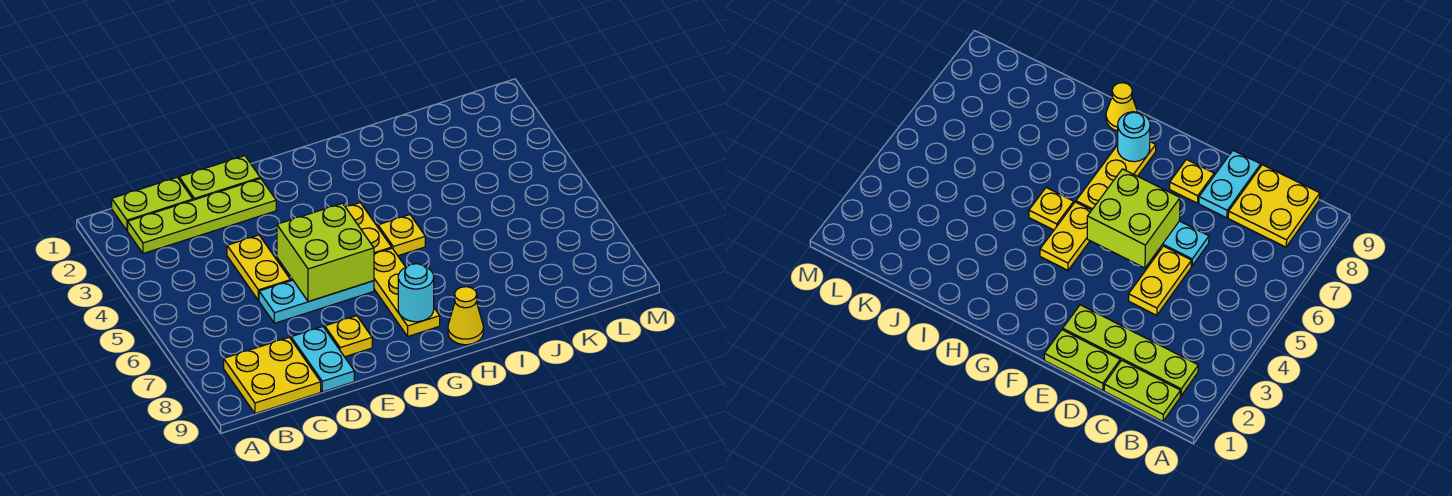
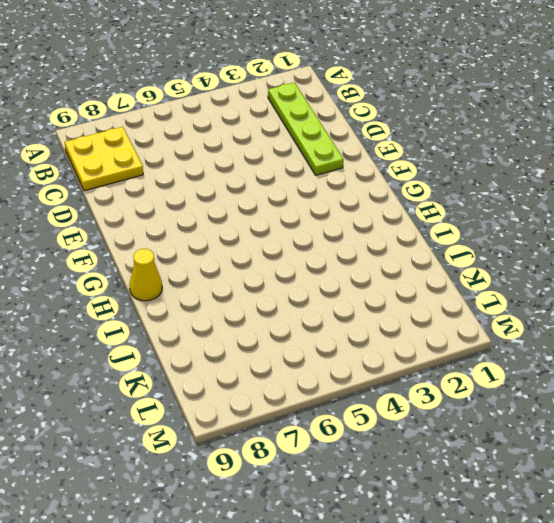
none -> lime plate B1:C1 level 1
none -> lime plate D1:E1 level 1
none -> yellow plate D4:D5 level 1

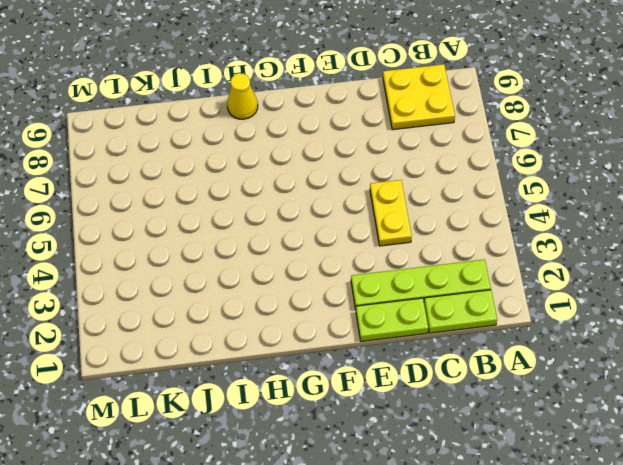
none -> cyan plate D6:F6 level 1
none -> cyan plate D8:D9 level 1
none -> yellow plate E8 level 1

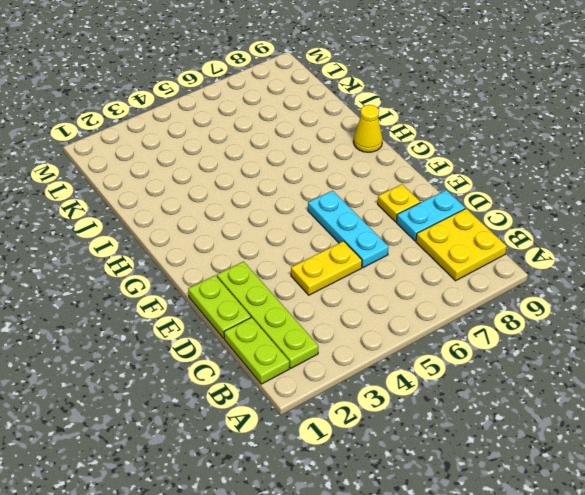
none -> yellow plate G4:G5 level 1
none -> yellow plate G6:G8 level 1
none -> yellow plate H5 level 1

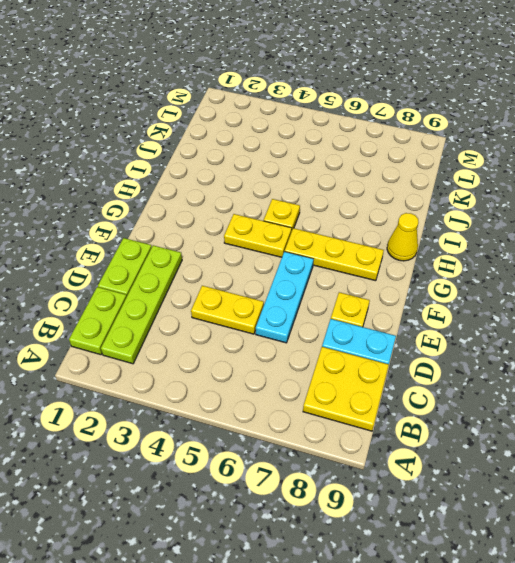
none -> lime brick E5:F6 level 2
none -> cyan round brick G8 level 2

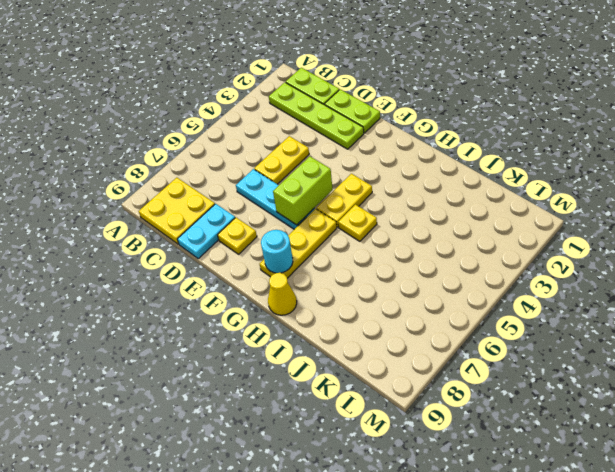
lime brick F5:F6 level 2 -> lime brick E5:F6 level 2

